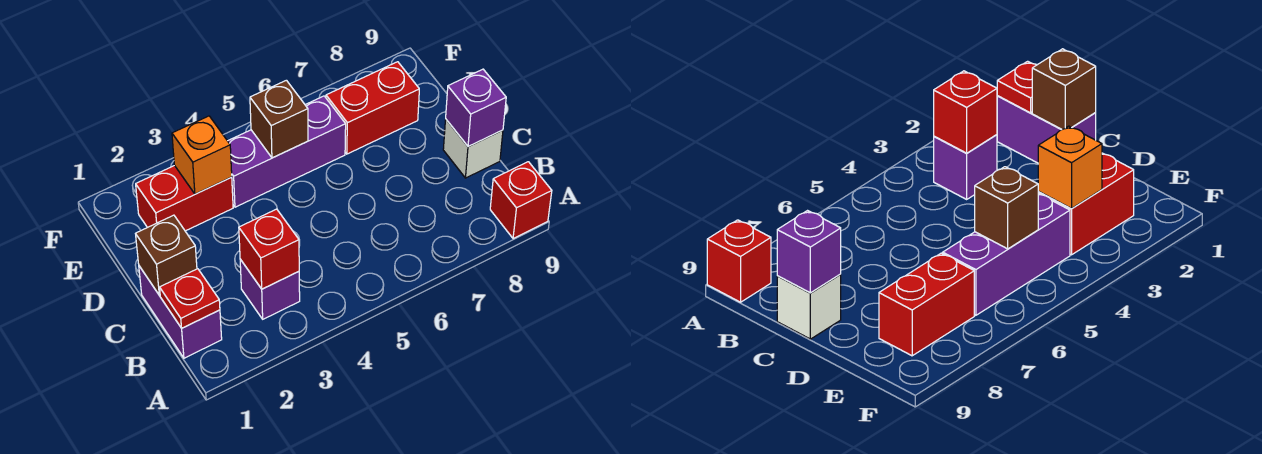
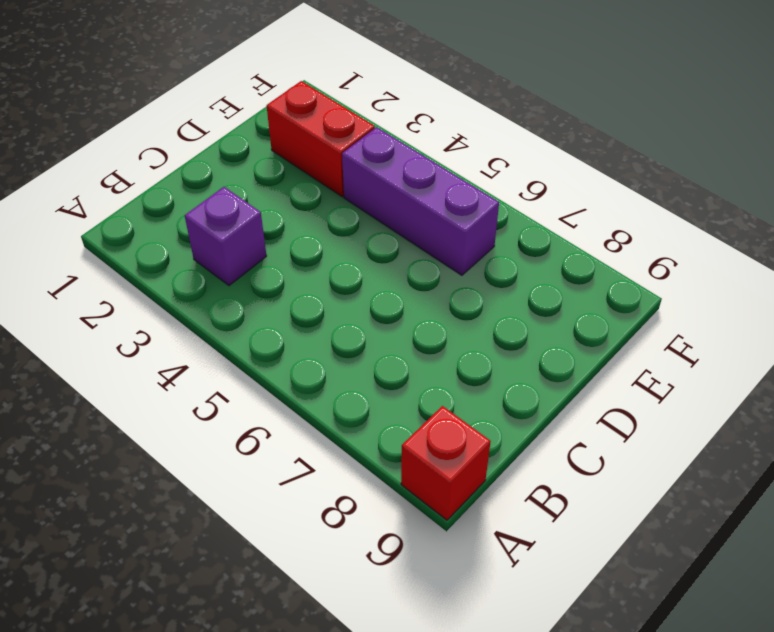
none -> purple brick B1:C1 level 1
none -> white brick C9 level 1
none -> red brick E7:E8 level 1

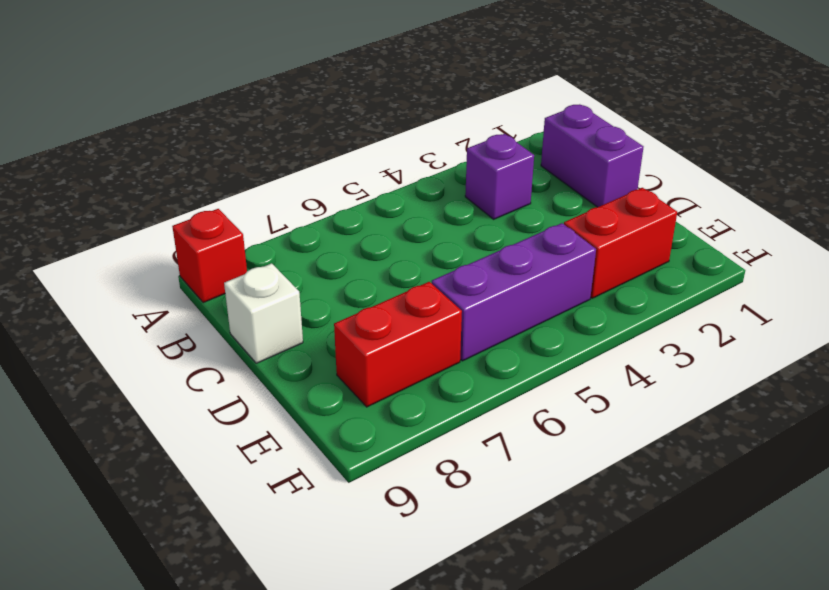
none -> red plate B1 level 2
none -> red brick B3 level 2
none -> brown brick C1 level 2

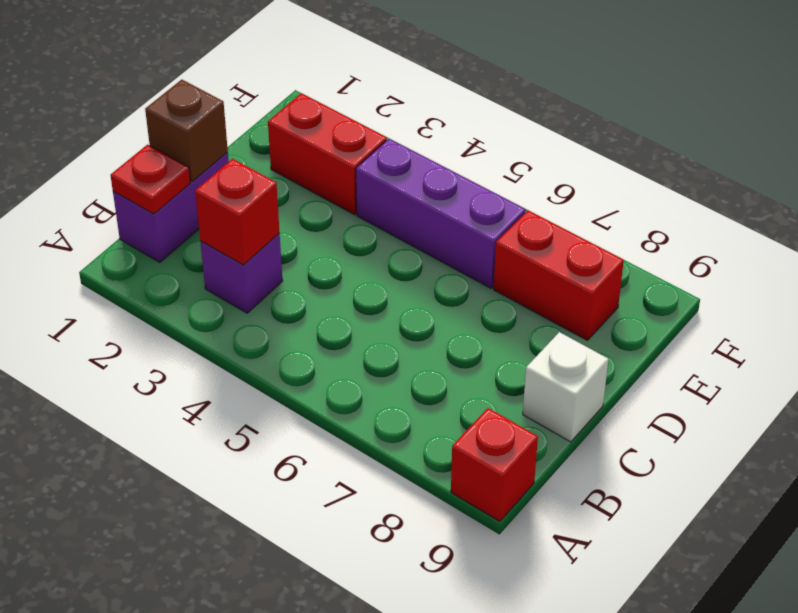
none -> purple brick C9 level 2
none -> orange brick E3 level 2
none -> brown brick E5 level 2

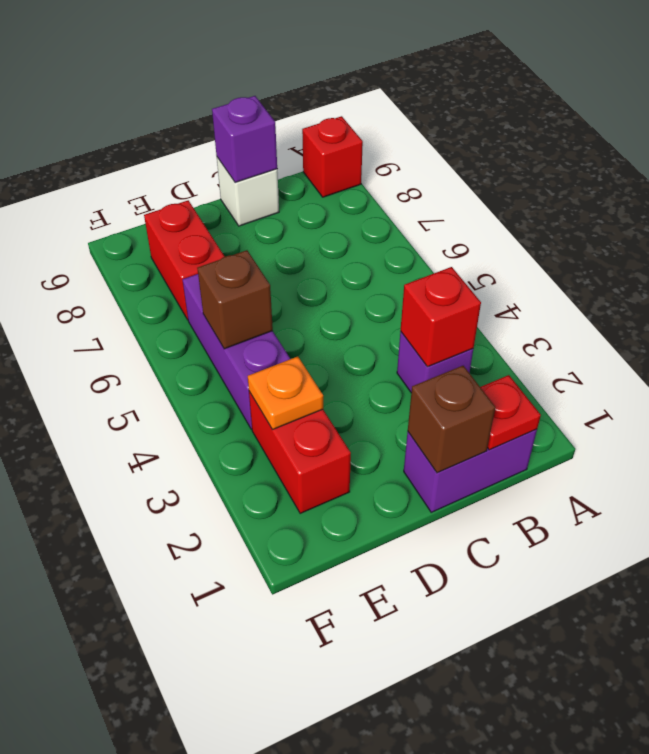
orange plate E3 level 2 -> orange brick E3 level 2

